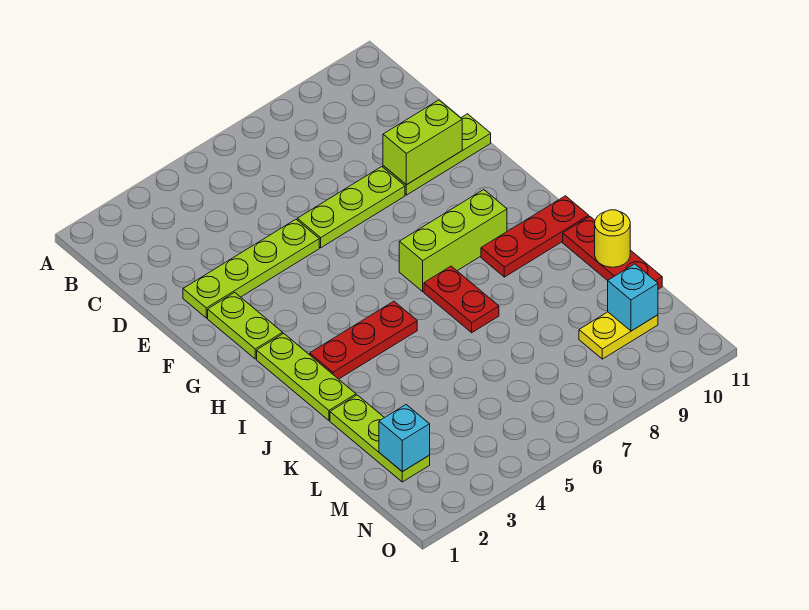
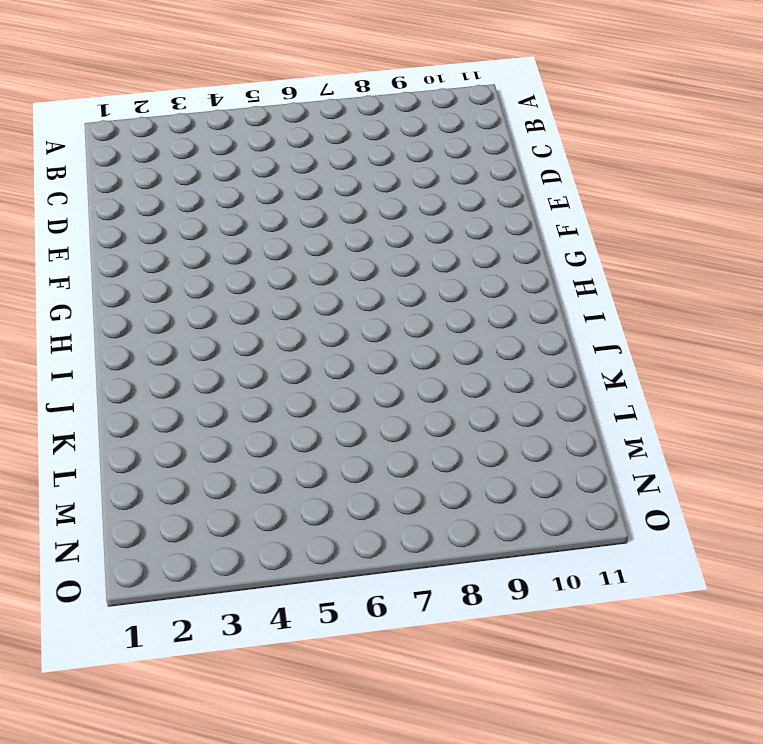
none -> lime plate E2:E5 level 1
none -> lime plate E6:E8 level 1
none -> lime plate E9:E11 level 1

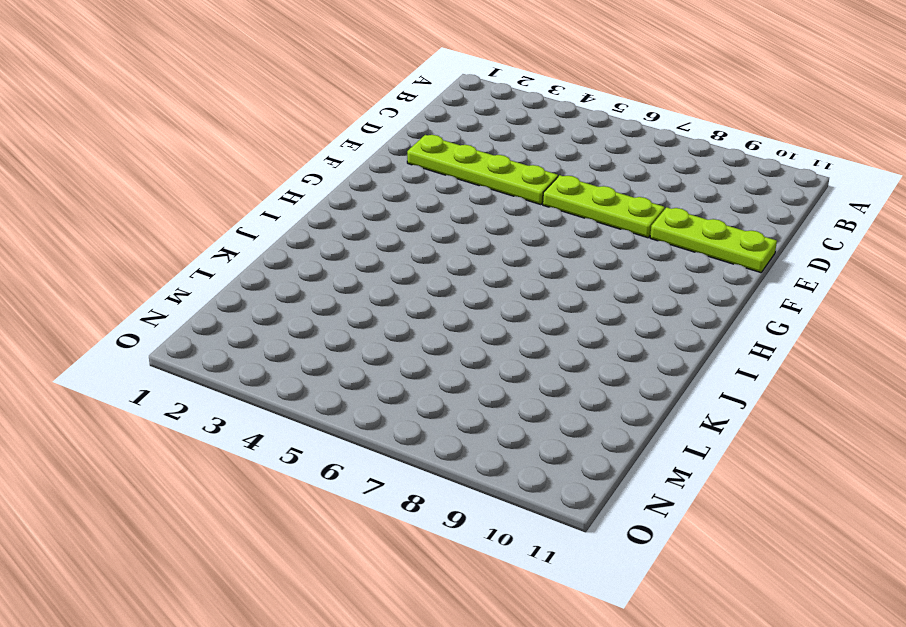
none -> lime plate F2:G2 level 1
none -> lime plate H2:J2 level 1
none -> lime brick H7:H9 level 1

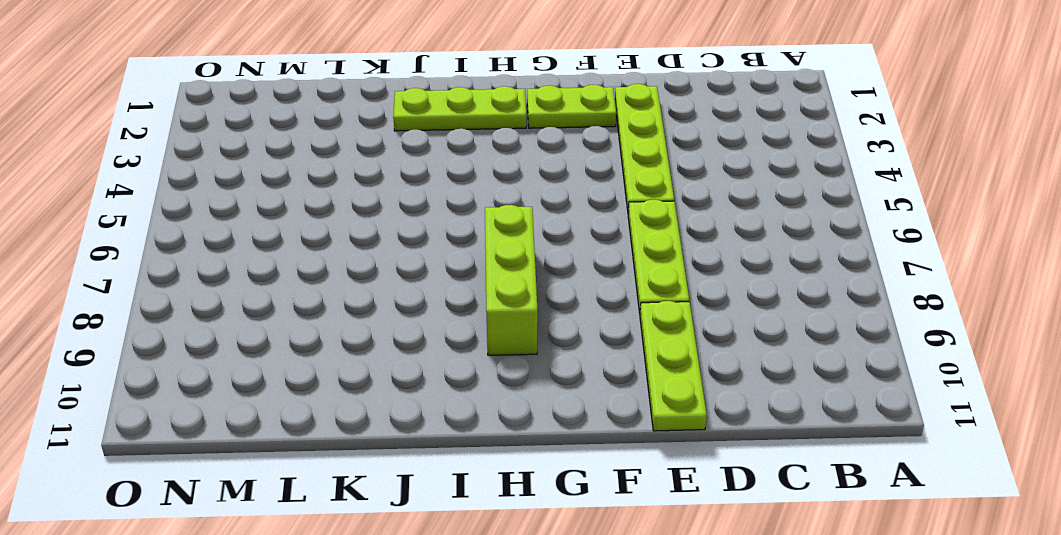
none -> red plate I3:I5 level 1
none -> red plate I7:J7 level 1
none -> red plate I9:I11 level 1

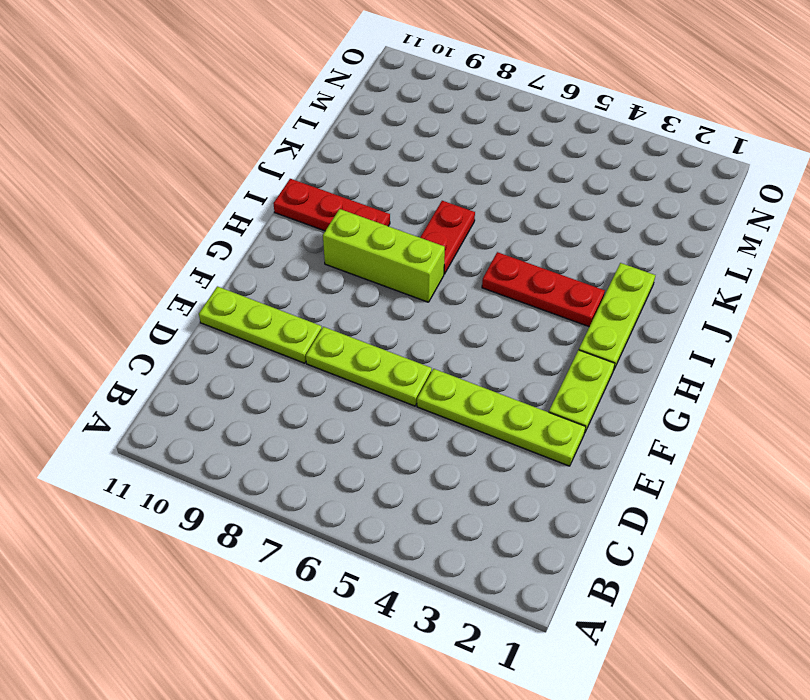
none -> red plate J11:L11 level 1
none -> lime plate K2:M2 level 1
none -> yellow plate M9:M10 level 1

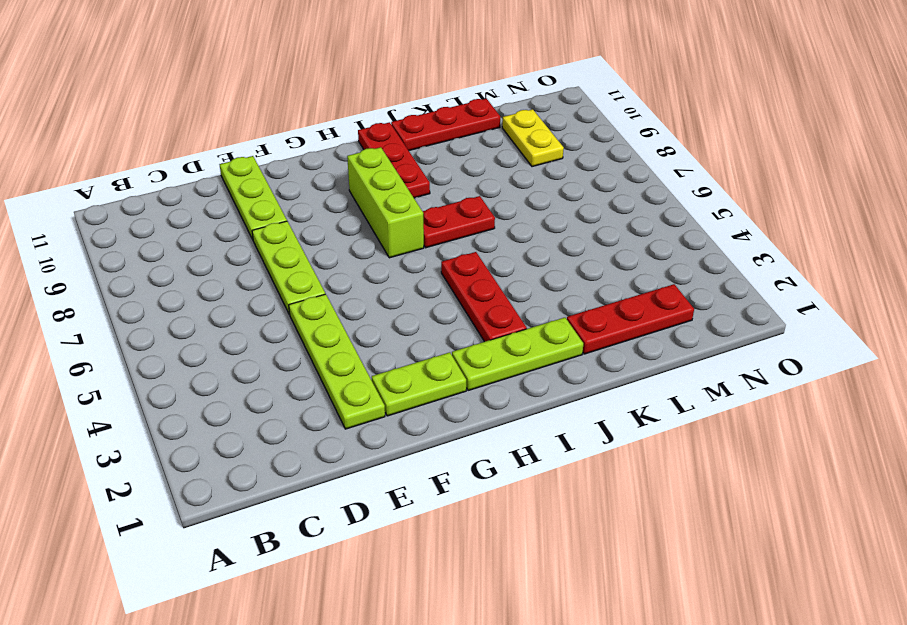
red plate K2:M2 level 1 -> lime plate K2:M2 level 1
none -> lime brick E9:E10 level 2
none -> yellow round brick K11 level 2
none -> cyan brick M2 level 2

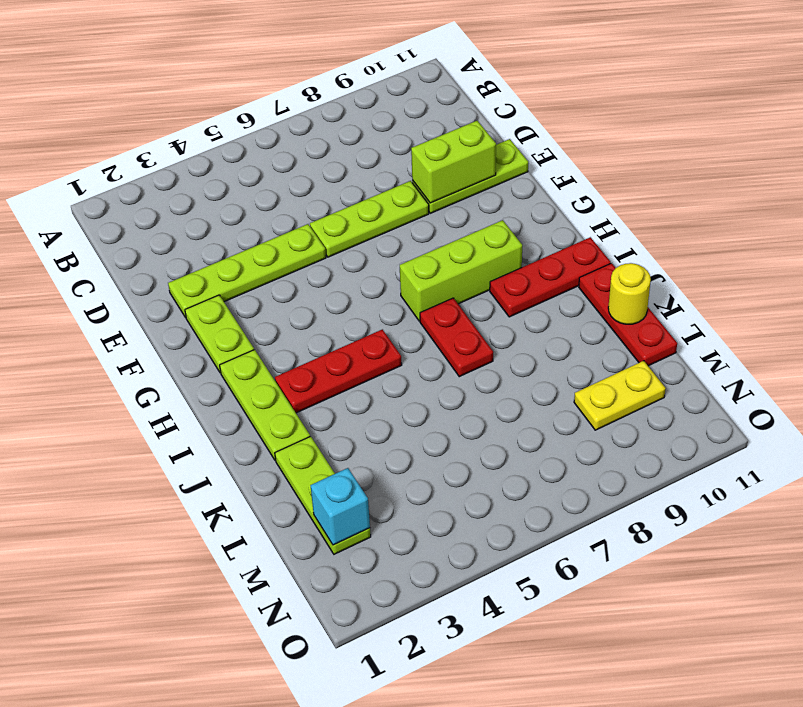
none -> cyan brick M10 level 2

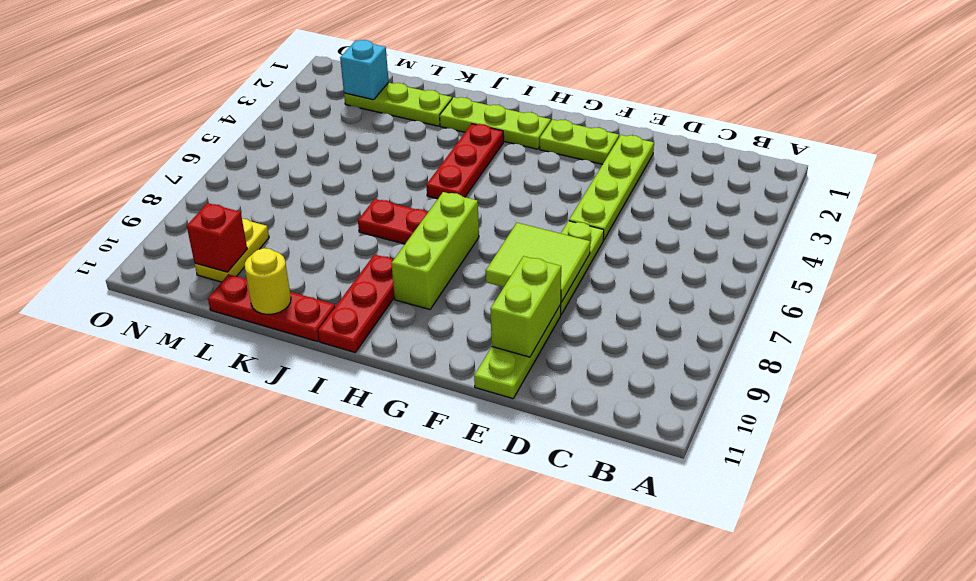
lime tile E7:F8 level 2 -> none
red brick M10 level 2 -> cyan brick M10 level 2

